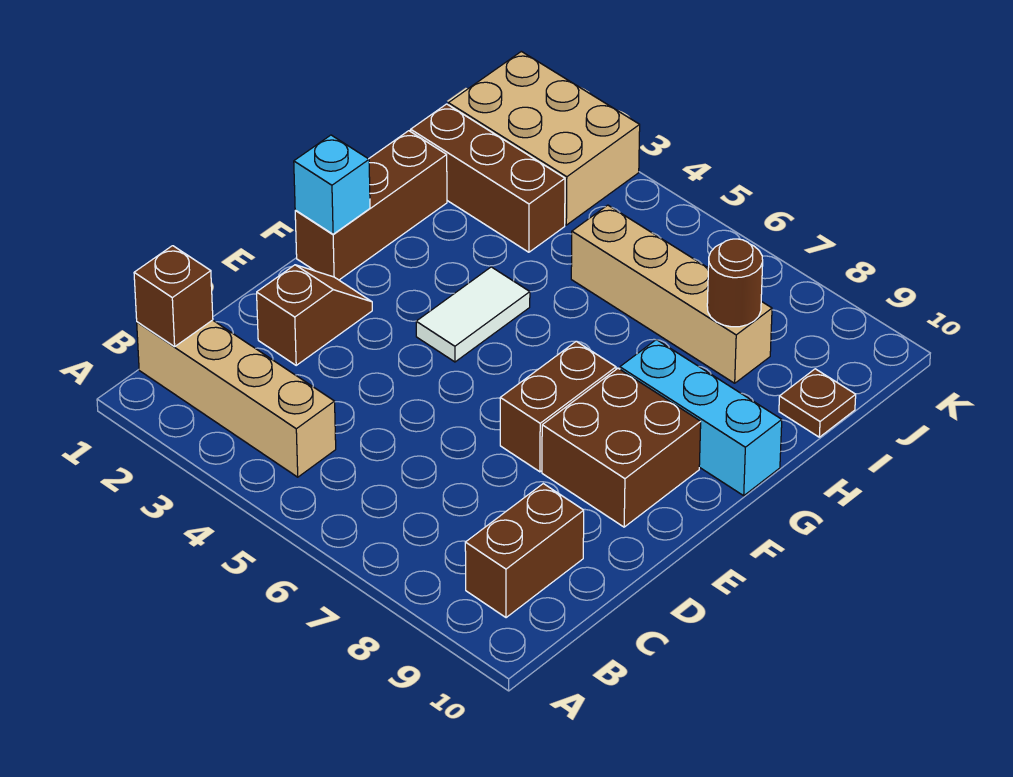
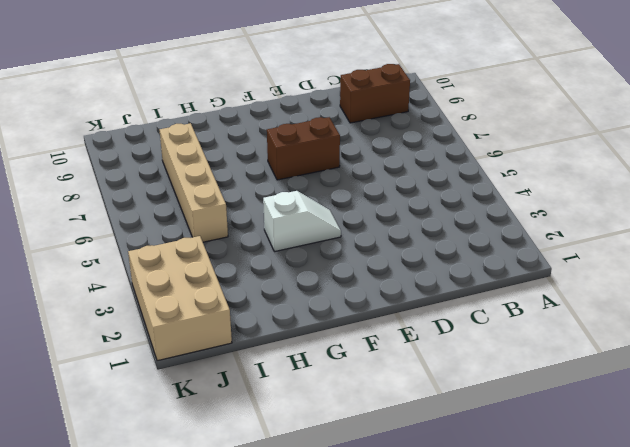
white slope F4:G4 level 1 top G -> white tile F4:G4 level 1
none -> tan brick B1:B4 level 1
none -> brown slope D2:E2 level 1 top D
none -> brown brick E8:F9 level 1

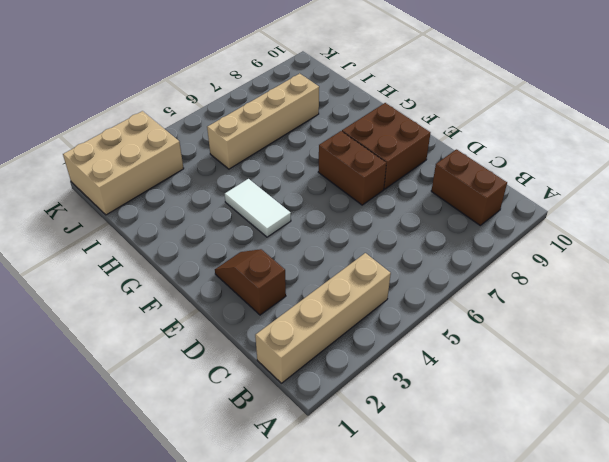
none -> brown brick F1:H1 level 1
none -> cyan brick G8:G10 level 1
none -> brown brick I1:I3 level 1

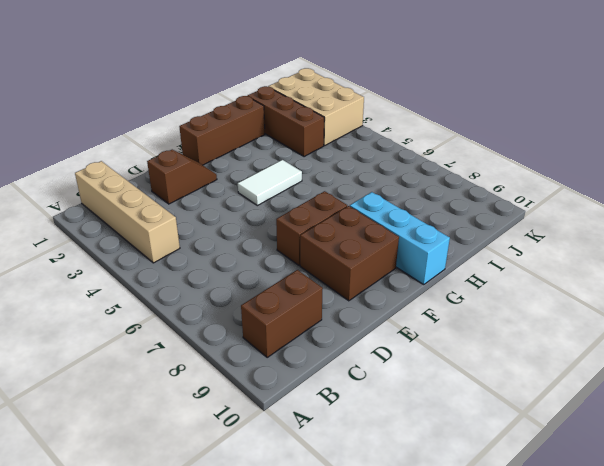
none -> tan brick I5:I8 level 1
none -> brown plate I10 level 1
none -> brown brick B1 level 2

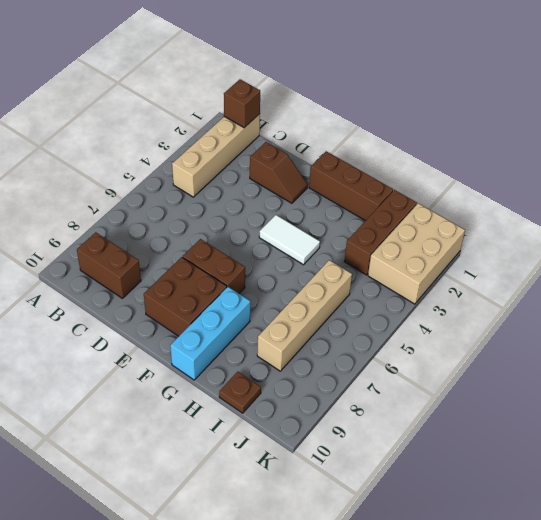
none -> cyan brick F1 level 2
none -> brown round brick I8 level 2

